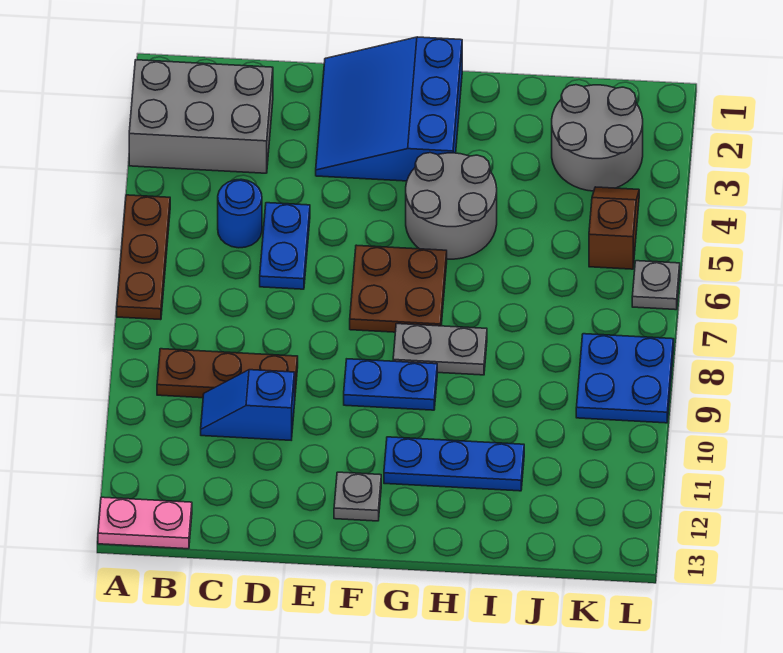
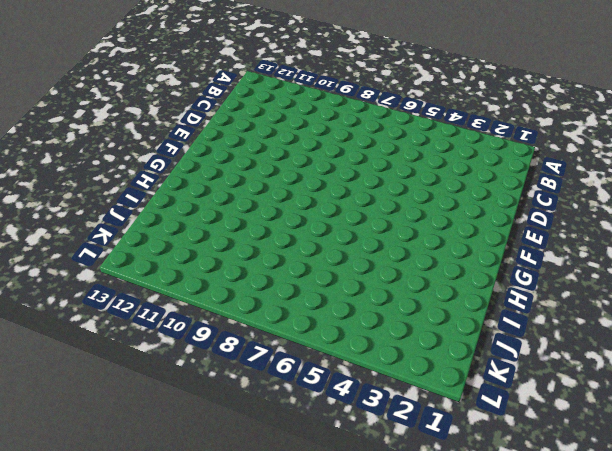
none -> grey brick A2:C3 level 1
none -> brown plate A5:A7 level 1
none -> pink plate A13:B13 level 1

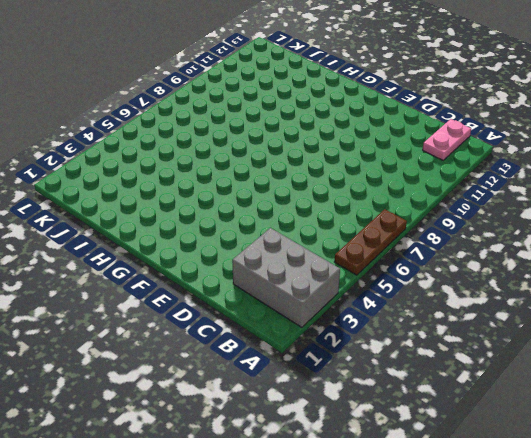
pink plate B12:B13 level 1 -> pink plate A13:B13 level 1
none -> brown plate B9:D9 level 1
none -> blue round brick C5 level 1
none -> blue slope C10:D10 level 1 top D

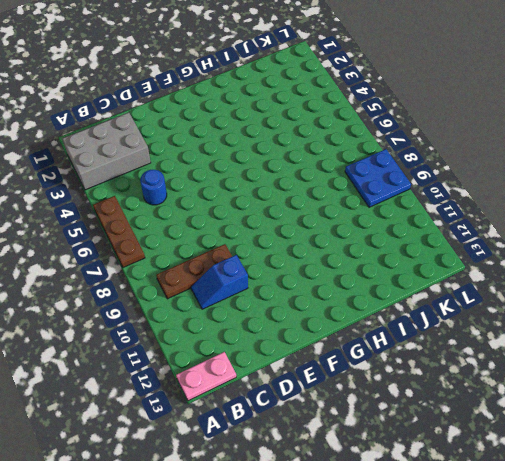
none -> blue plate D5:D6 level 1
none -> blue slope E1:G3 level 1 top G
none -> brown plate F6:G7 level 1

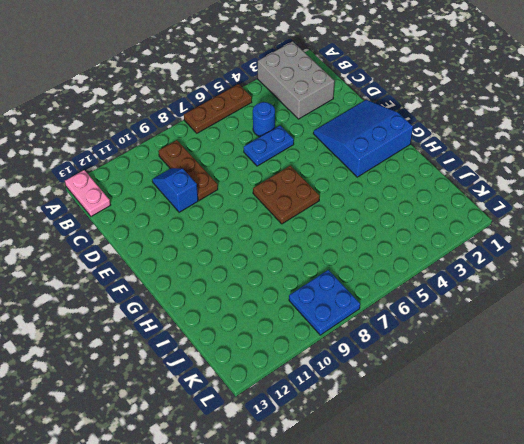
none -> blue plate F9:G9 level 1
none -> grey plate F12 level 1
none -> grey round brick G4:H5 level 1

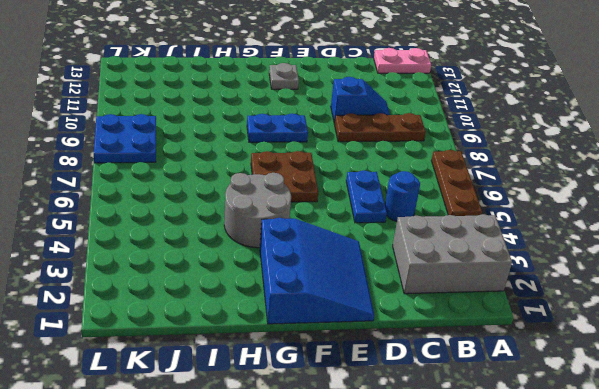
none -> grey plate G8:H8 level 1
none -> blue plate G11:I11 level 1
none -> grey round brick J2:K3 level 1

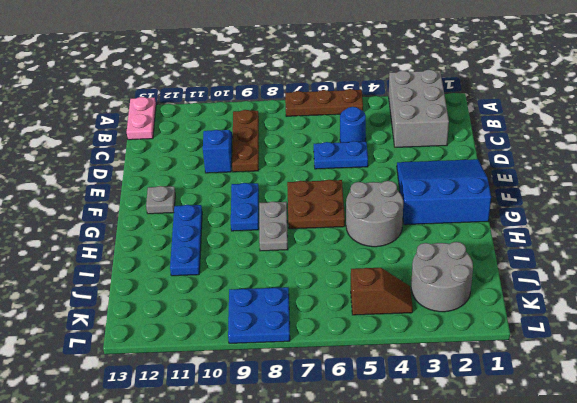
none -> grey plate L6 level 1

